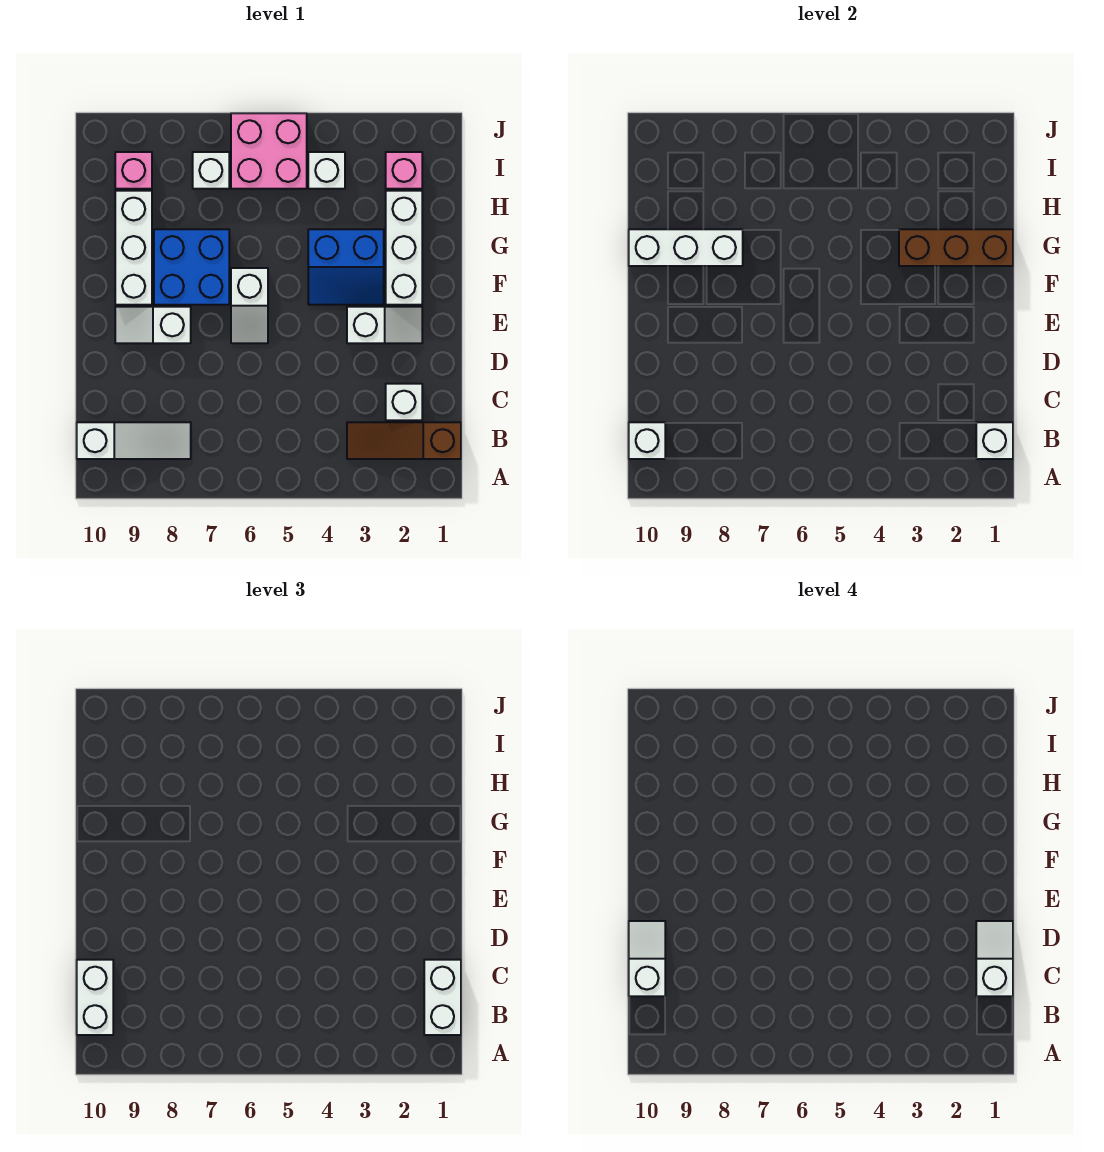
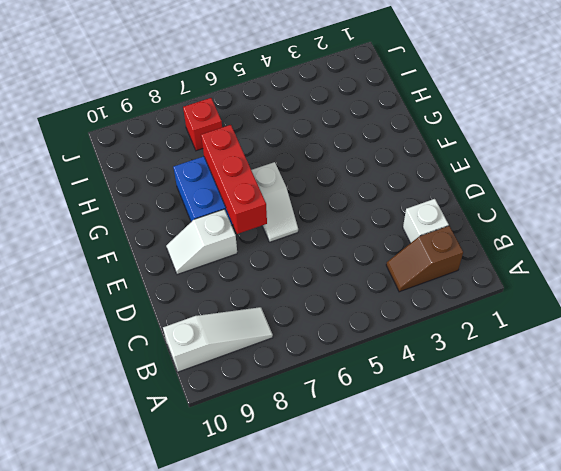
brown slope B2:B3 level 1 top 2 -> brown slope B1:B3 level 1 top 1
red brick E7:G7 level 2 -> none
red brick I7 level 1 -> white brick I7 level 1
none -> white slope E2:E3 level 1 top 3
none -> white brick F2:H2 level 1
none -> blue slope F3:G4 level 1 top G

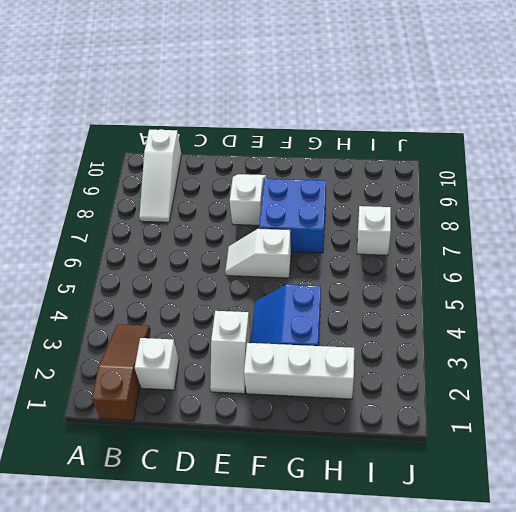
none -> white brick F9:H9 level 1
none -> pink brick I2 level 1
none -> white brick I4 level 1

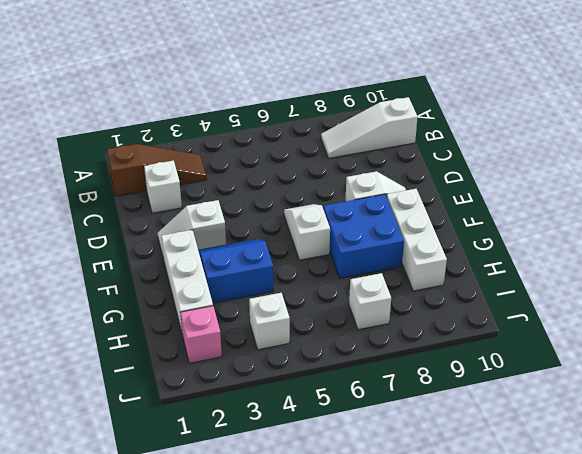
none -> pink brick I5:J6 level 1
none -> pink brick I9 level 1
none -> white brick B1 level 2

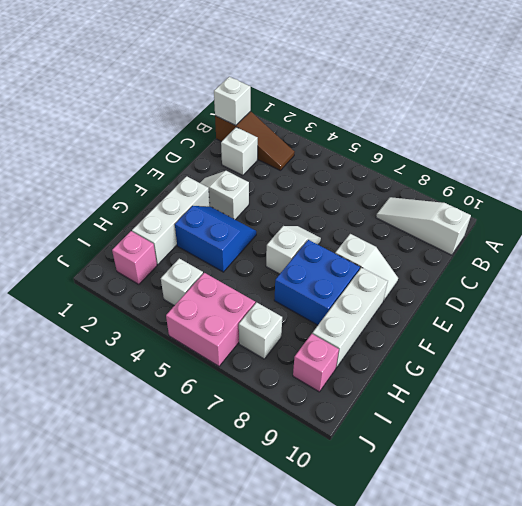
none -> white brick B10 level 2
none -> brown brick G1:G3 level 2
none -> white brick G8:G10 level 2

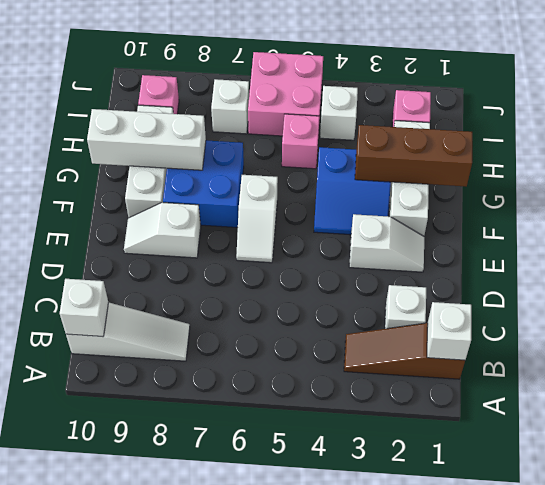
pink brick H5 level 1 -> none
none -> white brick B1:C1 level 3
none -> white brick B10:C10 level 3
none -> white slope C1:D1 level 4 top C

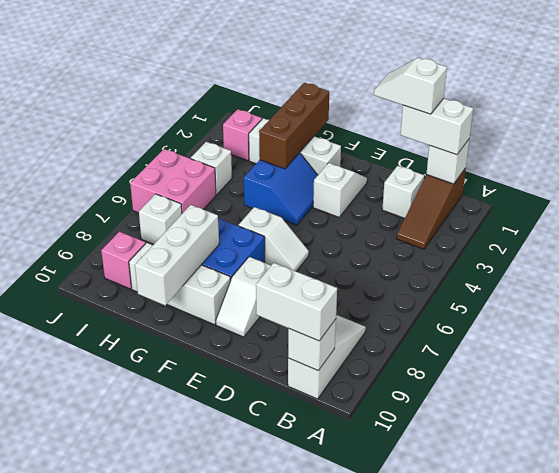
none -> white slope C10:D10 level 4 top C

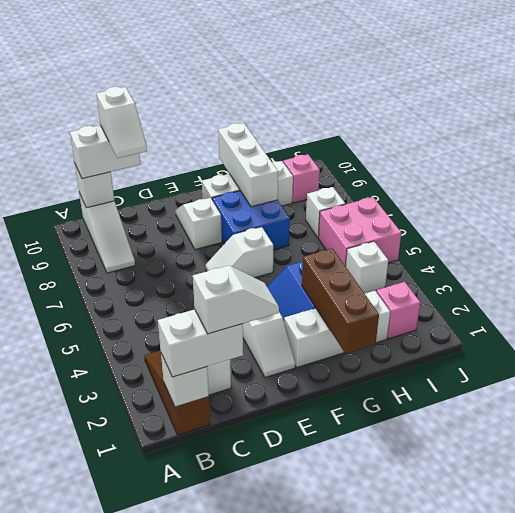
white slope C9:C10 level 4 top 10 -> white slope C10:D10 level 4 top C

